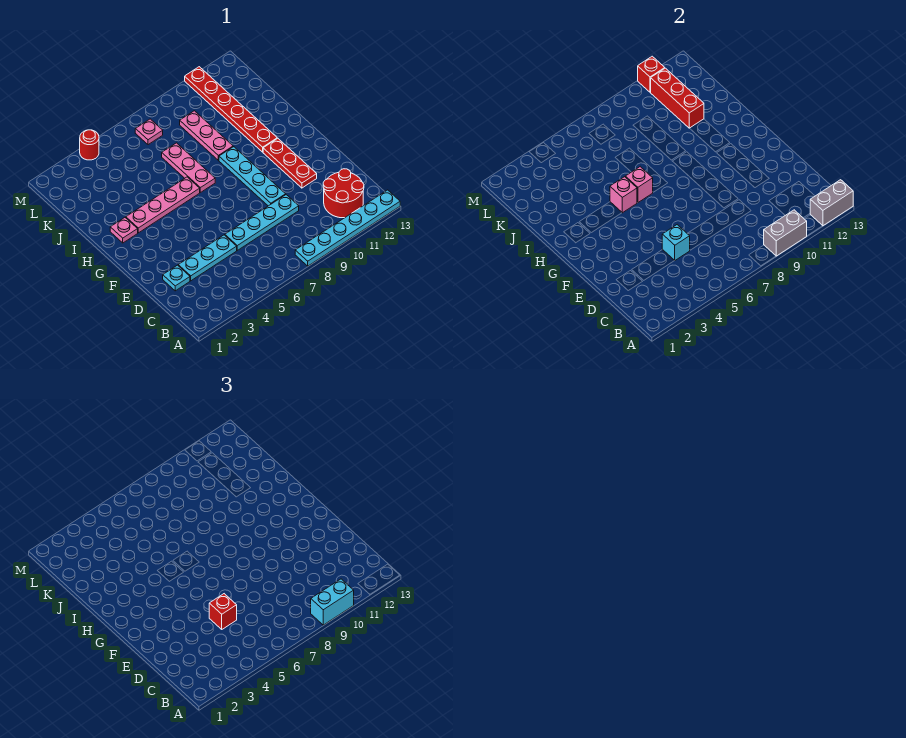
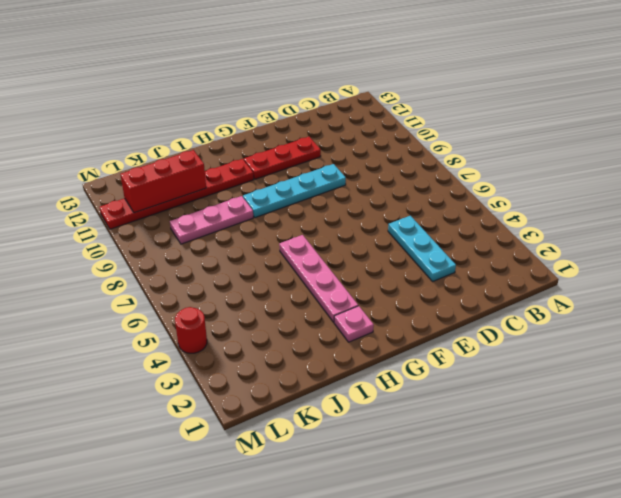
none -> cyan plate A8:A13 level 1
none -> red round brick B11:C12 level 1
none -> cyan plate D2 level 1

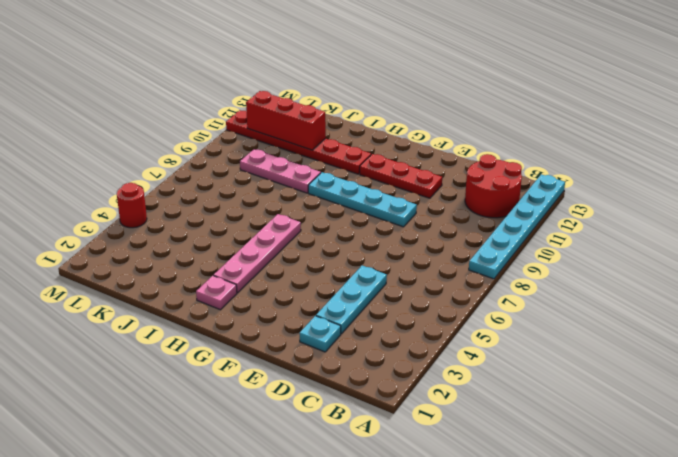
none -> cyan plate D6:D9 level 1
none -> pink plate H7:J7 level 1
none -> pink plate L7 level 1

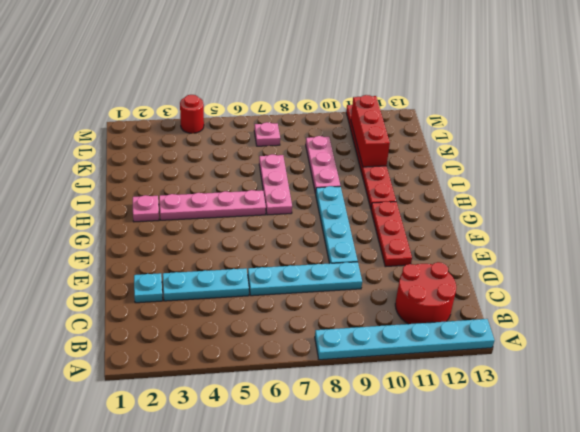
none -> grey brick A9:A10 level 2
none -> grey brick A12:A13 level 2
none -> cyan brick D5 level 2

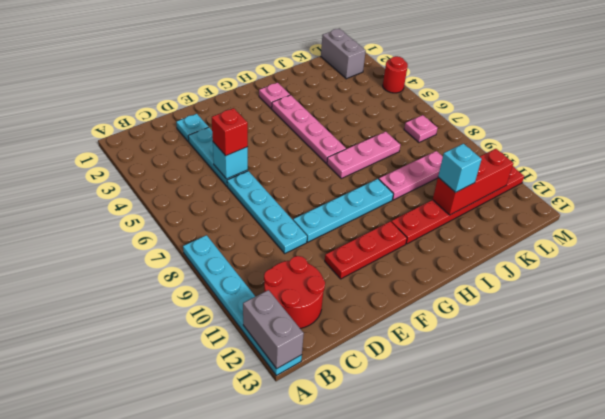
cyan brick J11 level 3 -> none
grey brick L1:L2 level 1 -> grey brick A9:A10 level 2
none -> pink brick H5 level 2
none -> pink brick H6 level 2
none -> red brick M11 level 2

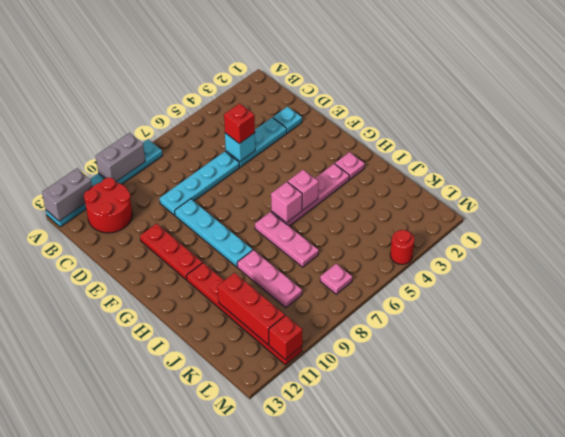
none -> cyan brick A9:A10 level 3

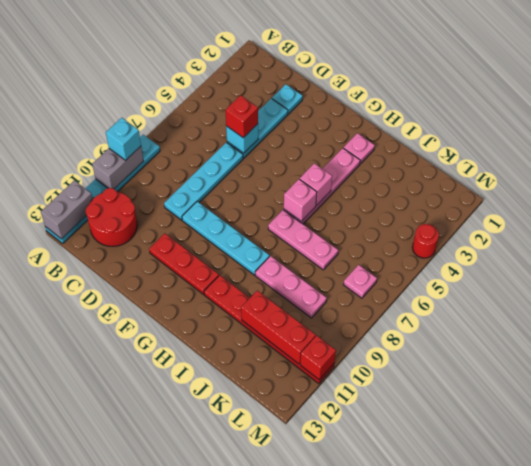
cyan brick A9 level 3 -> cyan brick A9:A10 level 3

